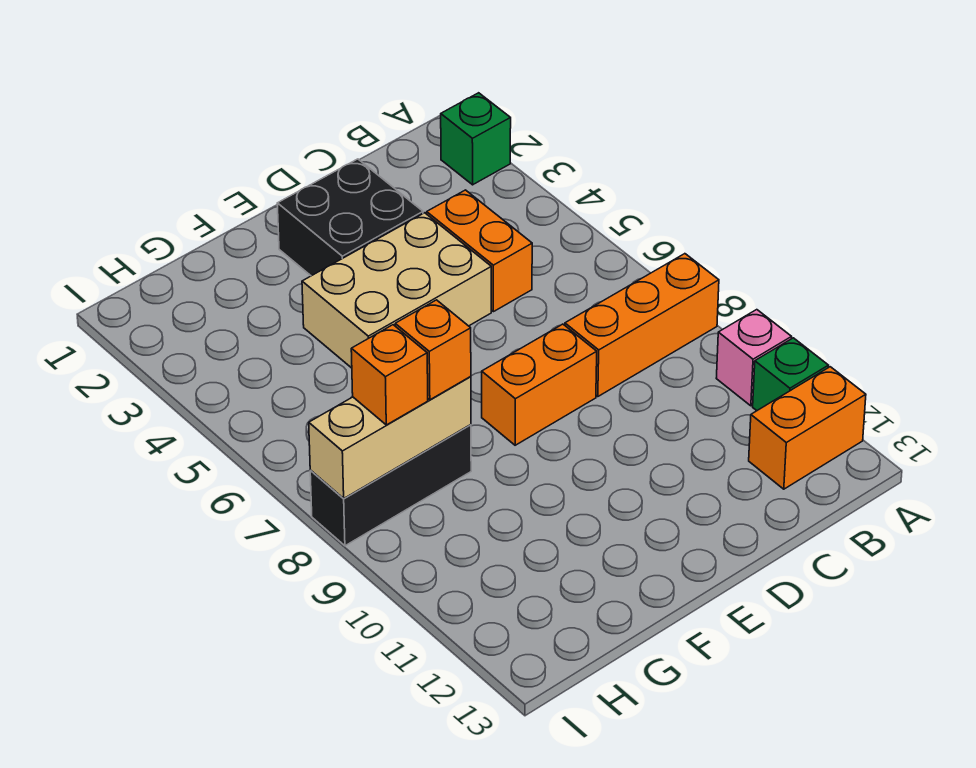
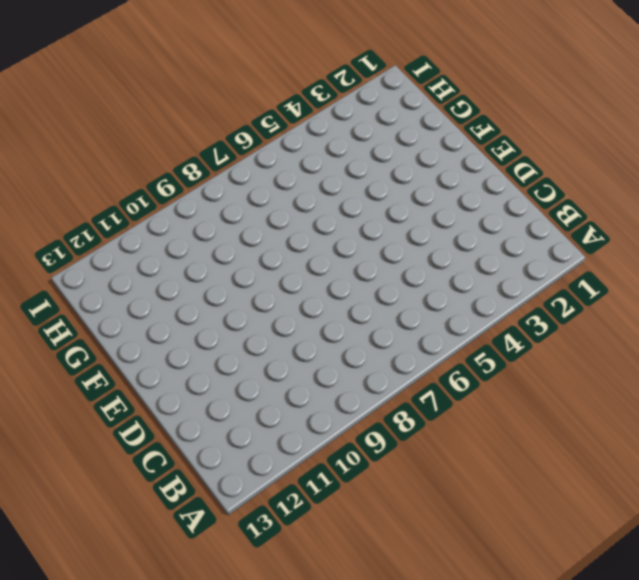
none -> green brick A2 level 1
none -> orange brick A8:C8 level 1
none -> pink brick A10 level 1

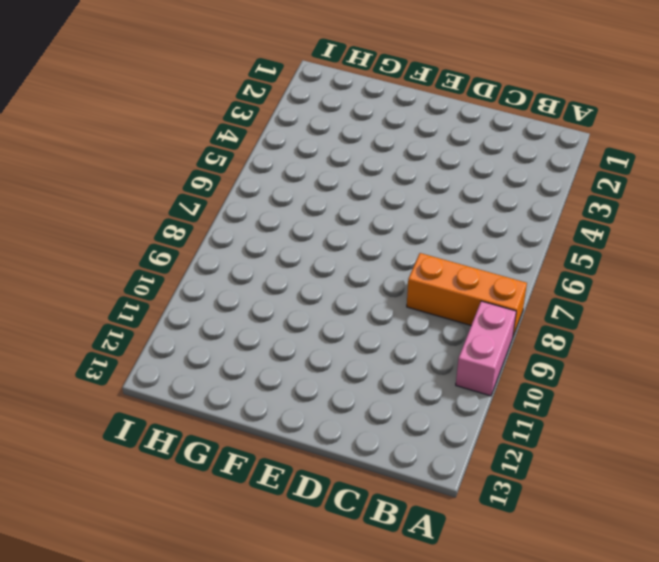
pink brick A9:A10 level 1 -> pink brick A10 level 1
none -> green brick A2 level 1
none -> green brick A11 level 1
none -> orange brick A12:B12 level 1

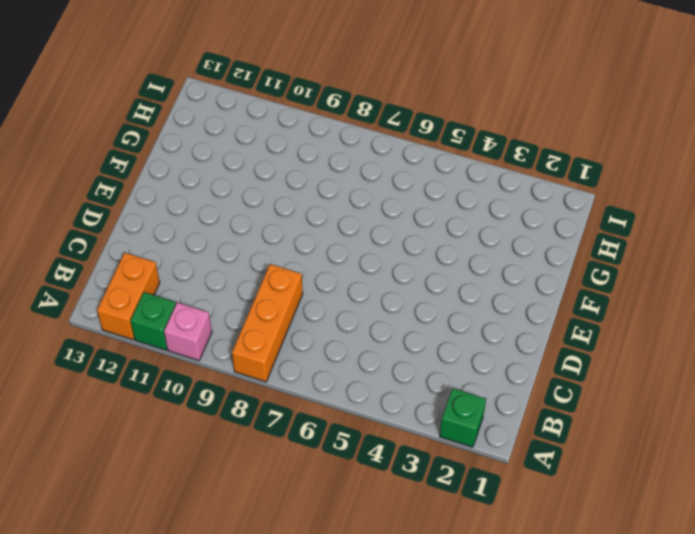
none -> orange brick C4:C5 level 1
none -> black brick D2:E3 level 1
none -> tan brick D4:F5 level 1

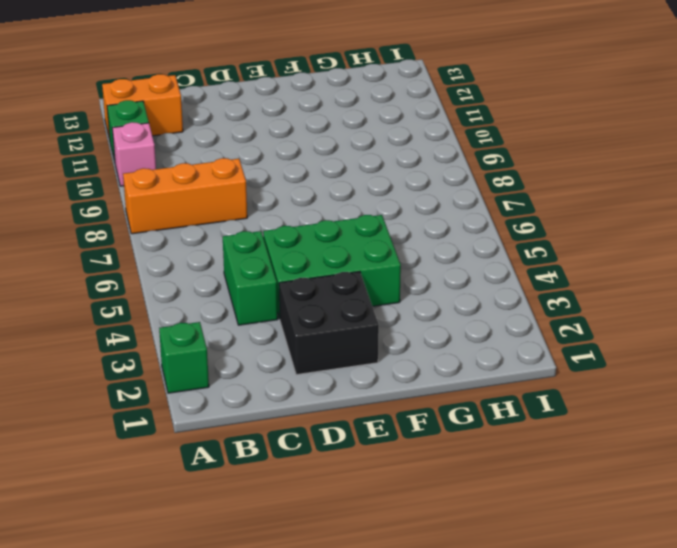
green brick C4:C5 level 1 -> orange brick C4:C5 level 1
green brick D4:F5 level 1 -> tan brick D4:F5 level 1
none -> orange brick D8:E8 level 1
none -> black brick G8:I8 level 1
none -> tan brick G8:I8 level 2

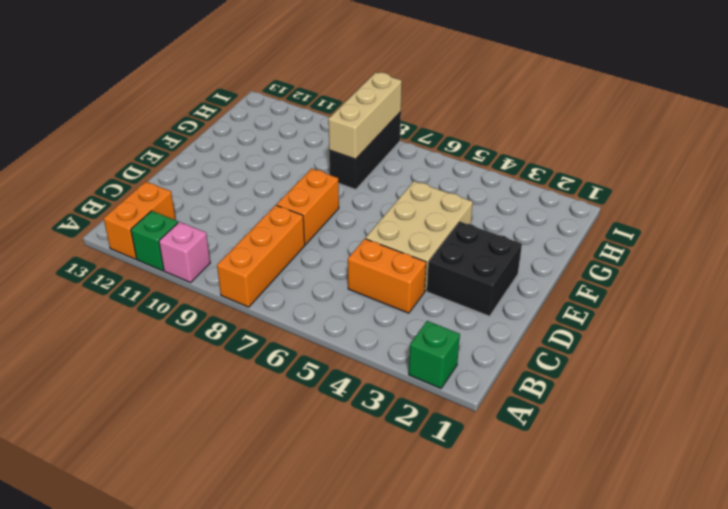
none -> orange brick G8 level 3
none -> orange brick H8 level 3

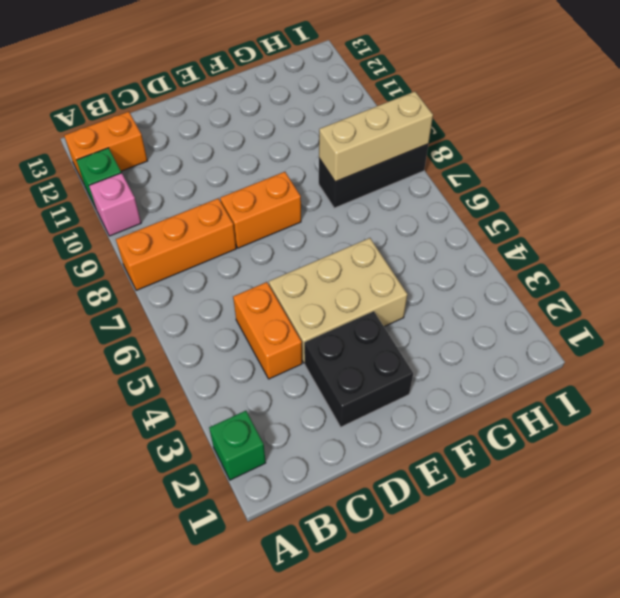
none -> orange brick G8 level 3
none -> orange brick H8 level 3

